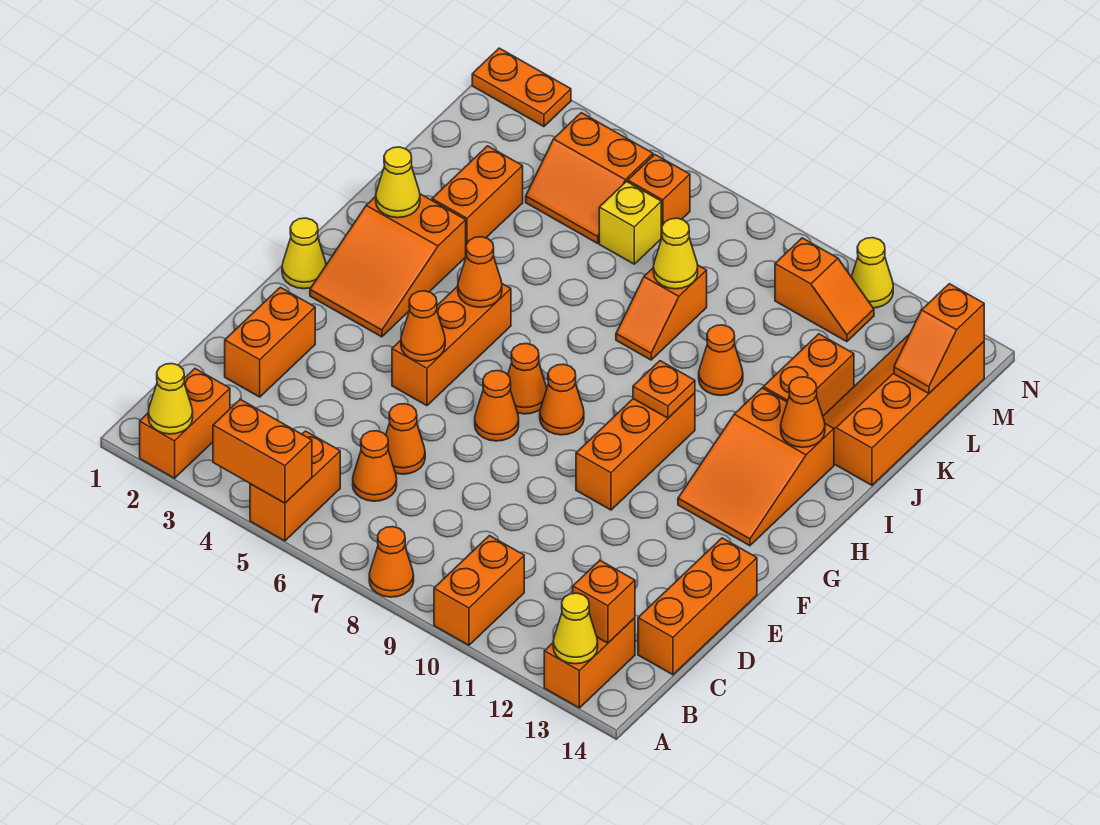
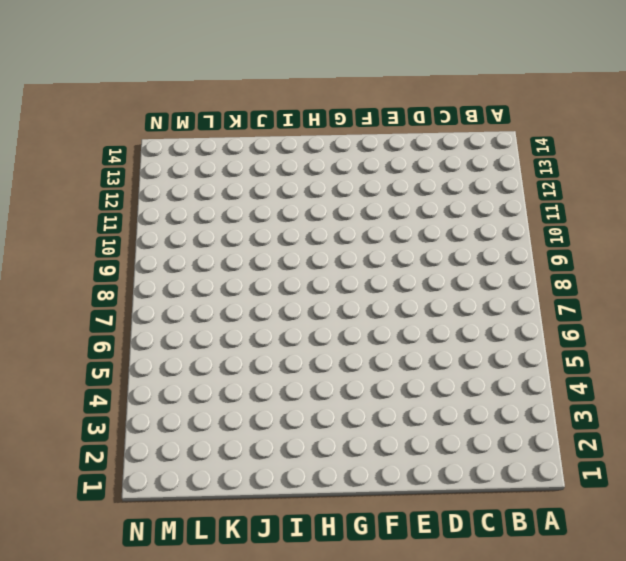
none -> orange brick A2:B2 level 1
none -> orange brick A5:B5 level 1
none -> orange cone A8 level 1
none -> orange brick A10:B10 level 1

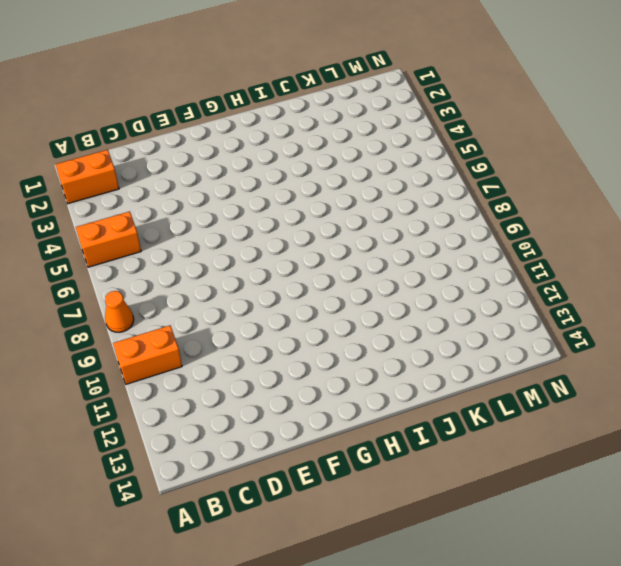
none -> orange brick A13:B13 level 1
none -> orange cone C6 level 1
none -> orange brick C14:E14 level 1
none -> orange brick D2:E2 level 1

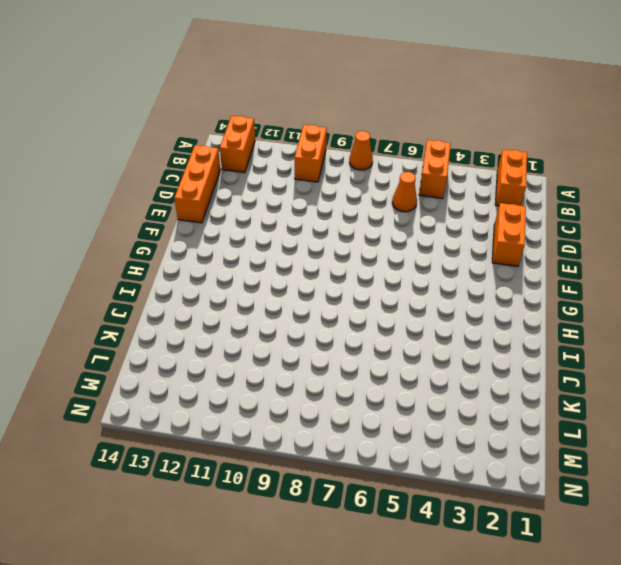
none -> orange cone D6 level 1
none -> orange brick F5:H5 level 1
none -> orange cone F7 level 1
none -> orange brick F10:H10 level 1

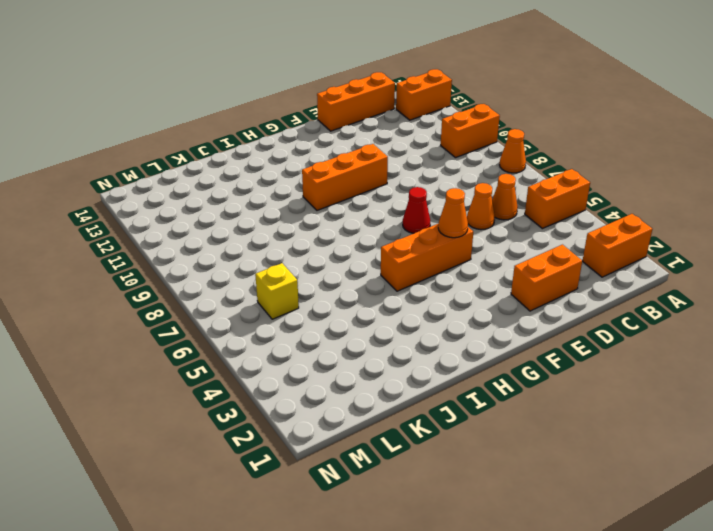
red cone F7 level 1 -> orange cone F7 level 1
none -> yellow cone G1 level 1
none -> orange slope G2:I3 level 1 top I
none -> orange cone G7 level 1
none -> orange cone G8 level 1

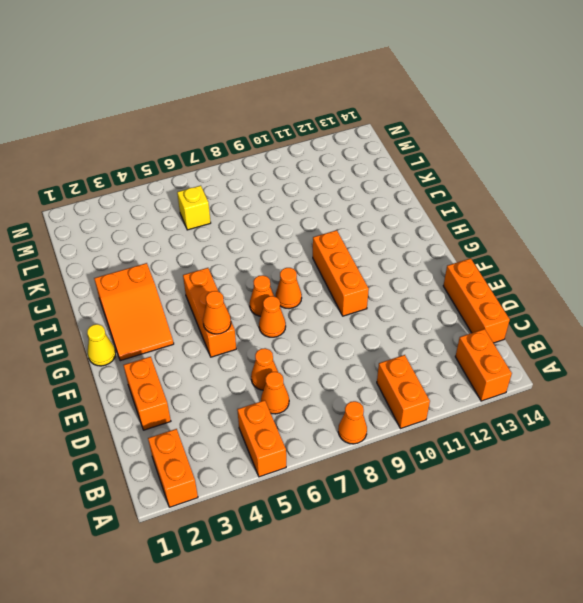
none -> orange slope G12:I13 level 1 top I
none -> orange brick J3:K3 level 1
none -> orange slope J8:K8 level 1 top K
none -> orange cone J10 level 1

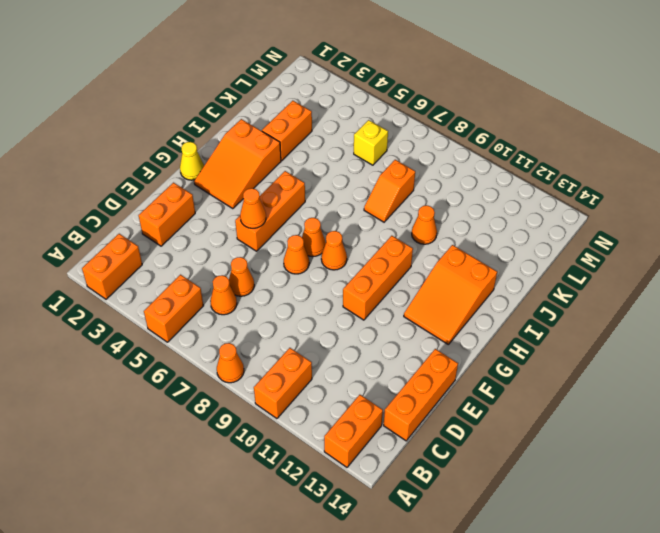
none -> orange brick J12:K12 level 1
none -> orange slope J13:M14 level 1 top 14
none -> orange slope L4:M5 level 1 top M
none -> orange brick M6 level 1

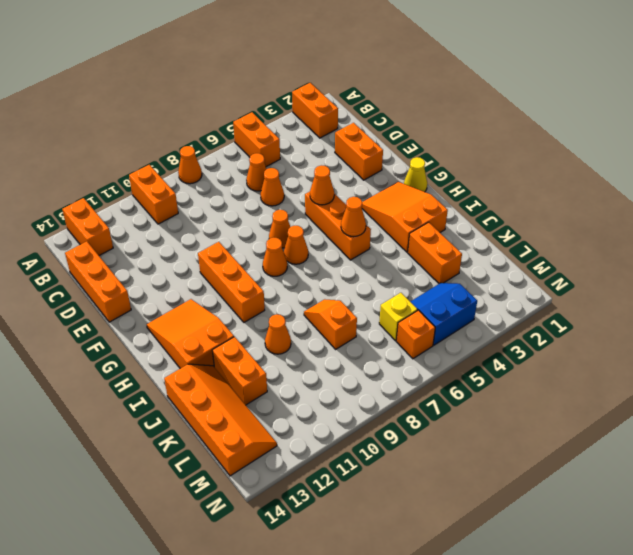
blue slope L4:M5 level 1 top M -> orange slope L4:M5 level 1 top M
none -> orange slope M10:M11 level 1 top 10
none -> orange plate N1:N2 level 1
none -> yellow cone N11 level 1
none -> yellow cone A2 level 2

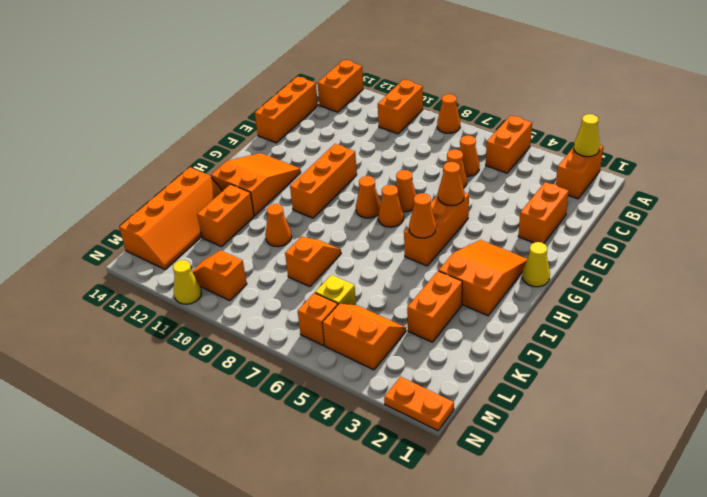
none -> orange brick A4:A5 level 2
none -> yellow cone A13 level 2
none -> orange brick B13 level 2
none -> orange plate H10 level 2

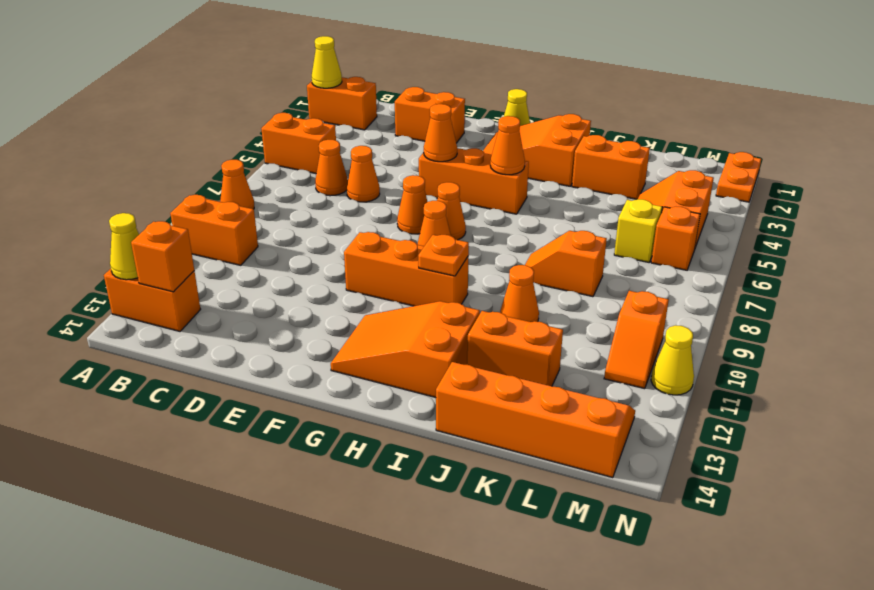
none -> orange brick C14:E14 level 1
none -> orange brick A4:A5 level 2
none -> yellow cone I2 level 2
none -> orange cone I13 level 2

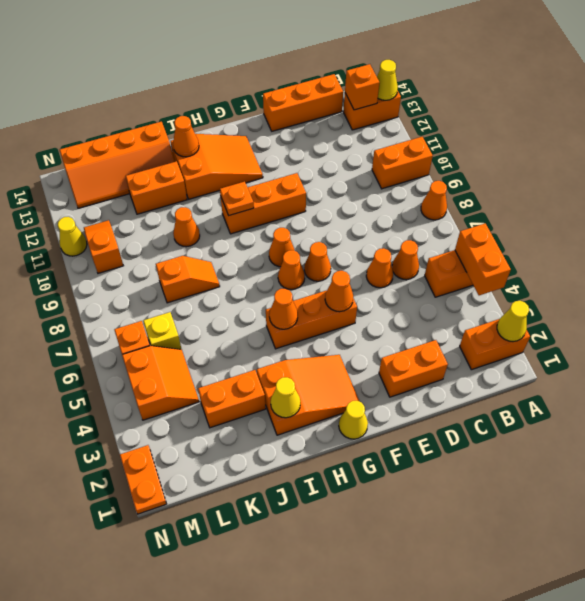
none -> yellow cone K8 level 2
none -> orange slope L14:M14 level 2 top M

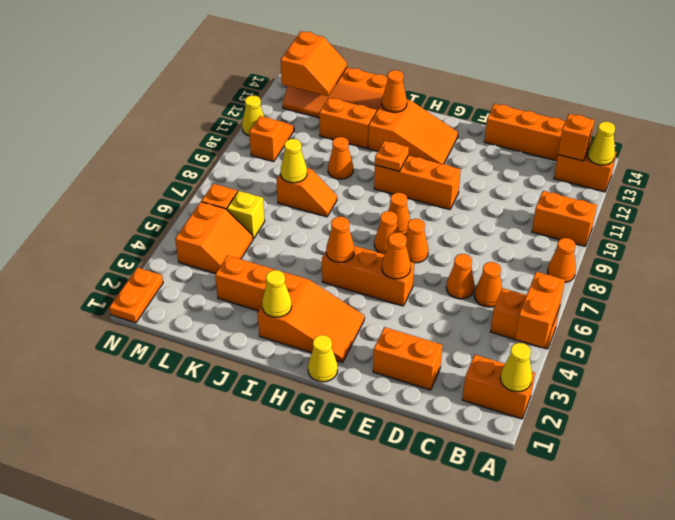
orange slope L13:M14 level 2 top M -> orange slope L14:M14 level 2 top M

